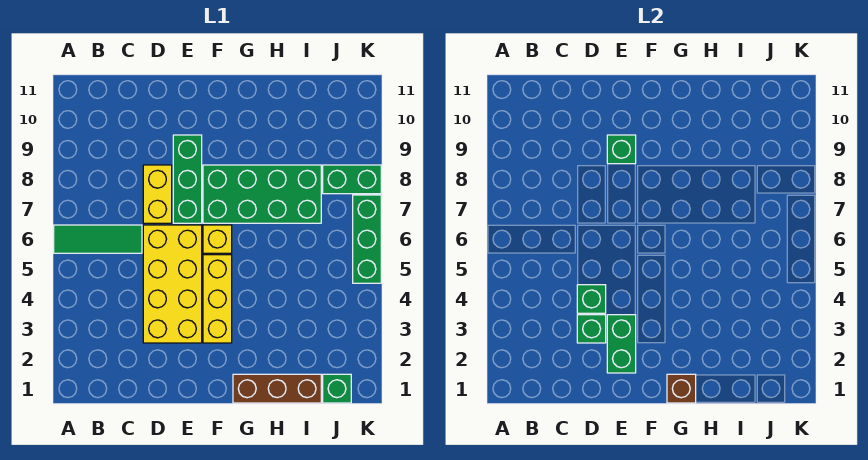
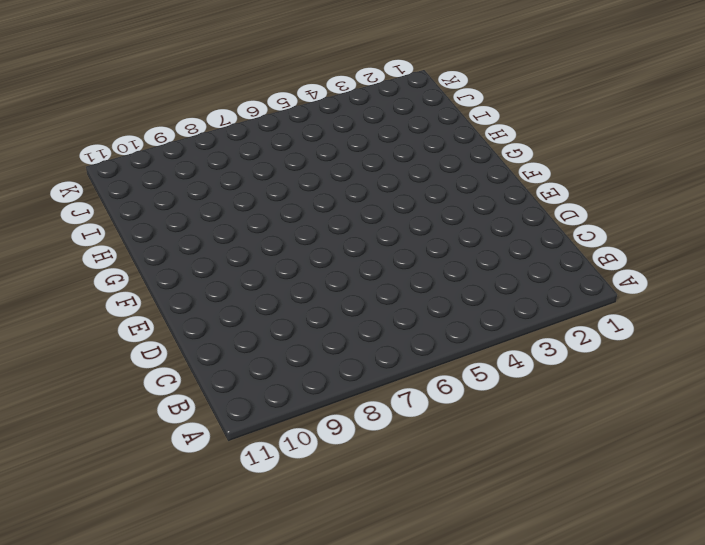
none -> green tile A6:C6 level 1
none -> yellow brick D3:E6 level 1
none -> yellow brick D7:D8 level 1

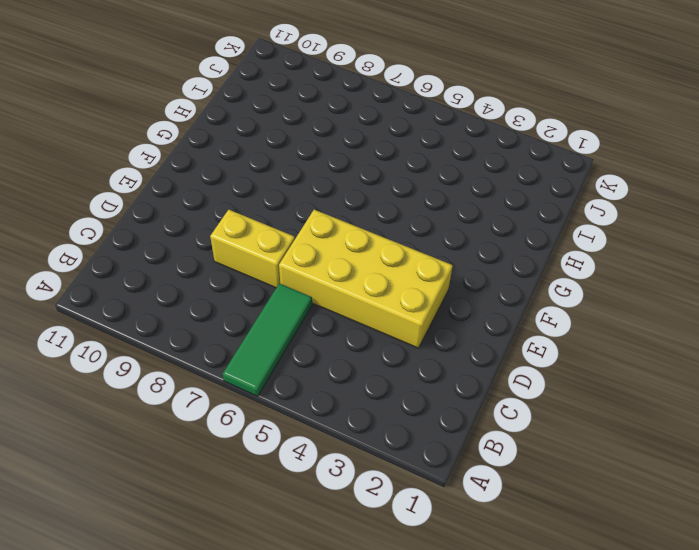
none -> green brick E7:E9 level 1
none -> yellow brick F3:F5 level 1
none -> yellow brick F6 level 1

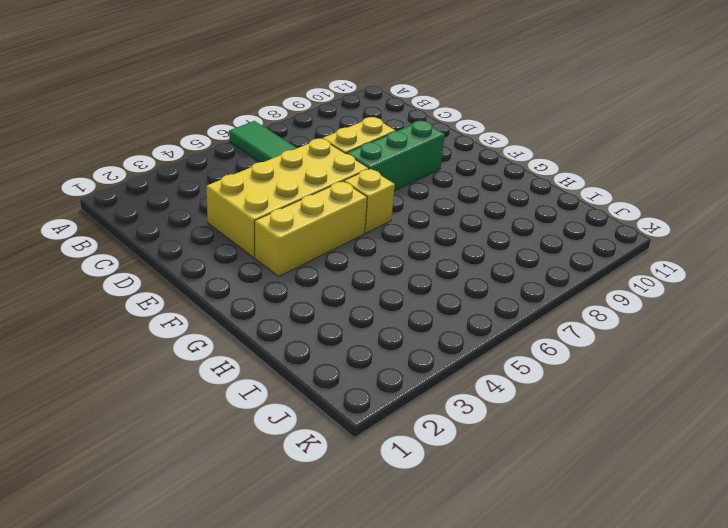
none -> green brick F7:I8 level 1
none -> brown brick G1:I1 level 1
none -> green brick J1 level 1

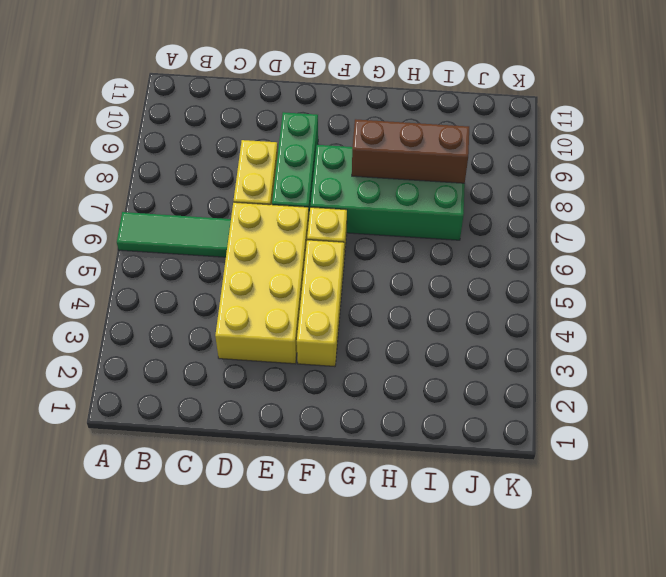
brown brick G8:I8 level 2 -> brown brick G1:I1 level 1
none -> green brick J1 level 1
none -> green brick J8:K8 level 1
none -> green brick K5:K7 level 1

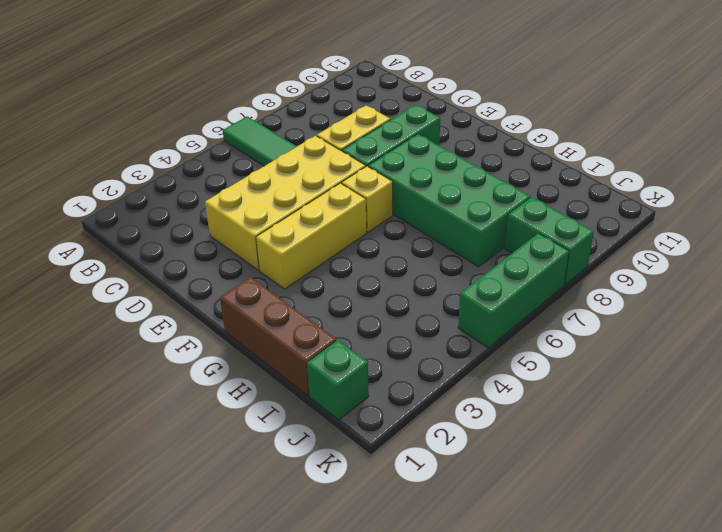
none -> green brick D3 level 2
none -> green brick D4 level 2
none -> green brick E2:E3 level 2

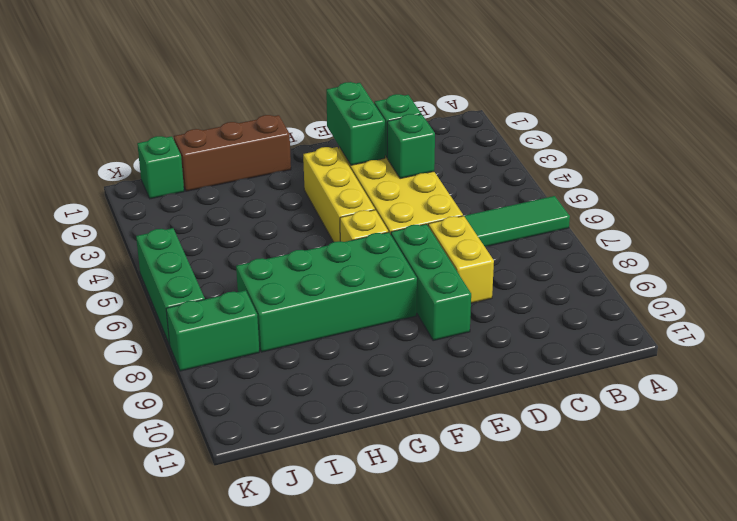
none -> green brick E9 level 2
none -> brown brick G1 level 2

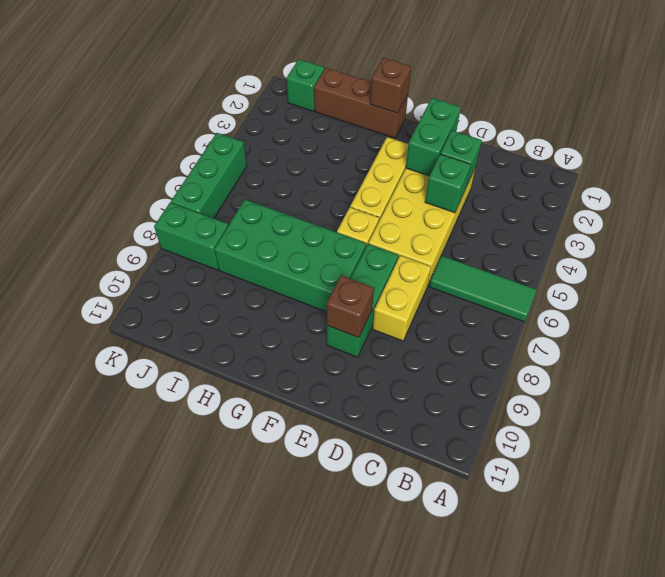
brown brick E9 level 2 -> green brick E9 level 2

